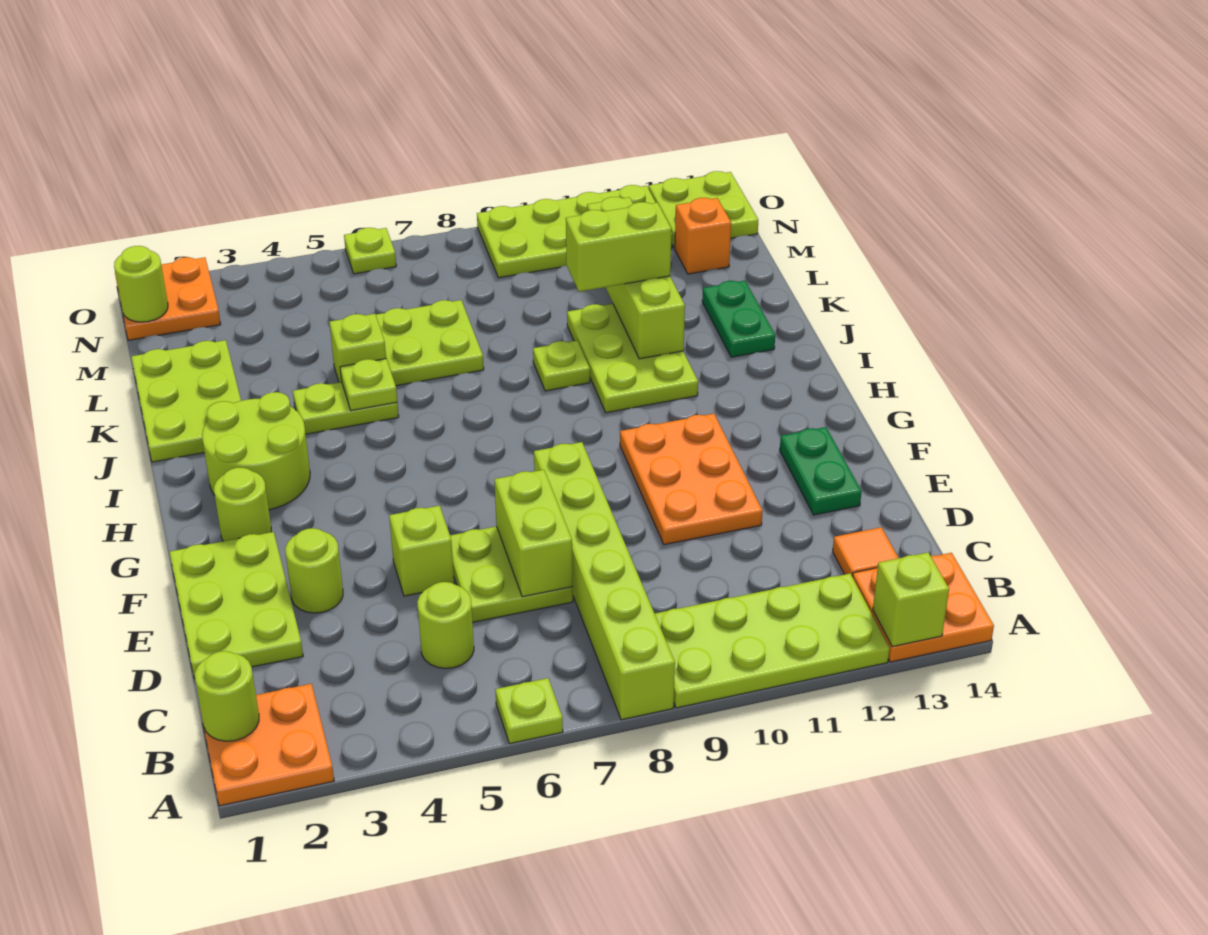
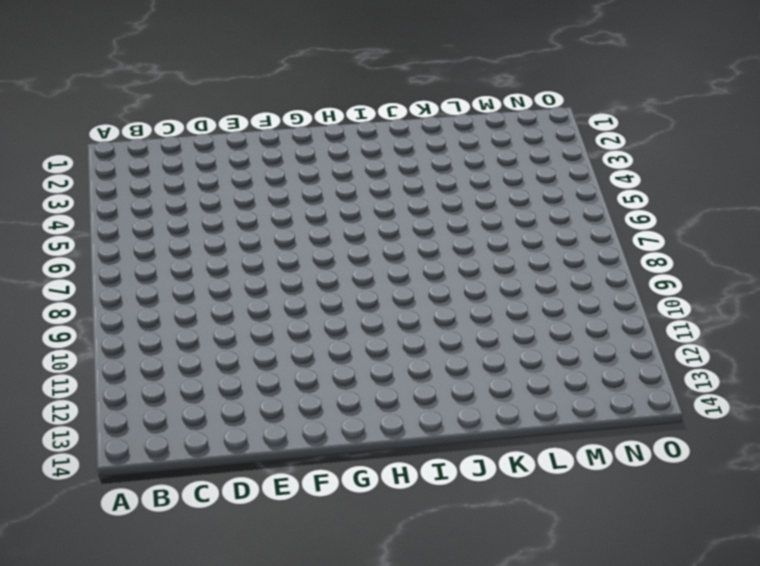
none -> orange plate A1:B2 level 1
none -> lime plate A6 level 1
none -> lime brick A8:F8 level 1
none -> lime plate A9:B12 level 1

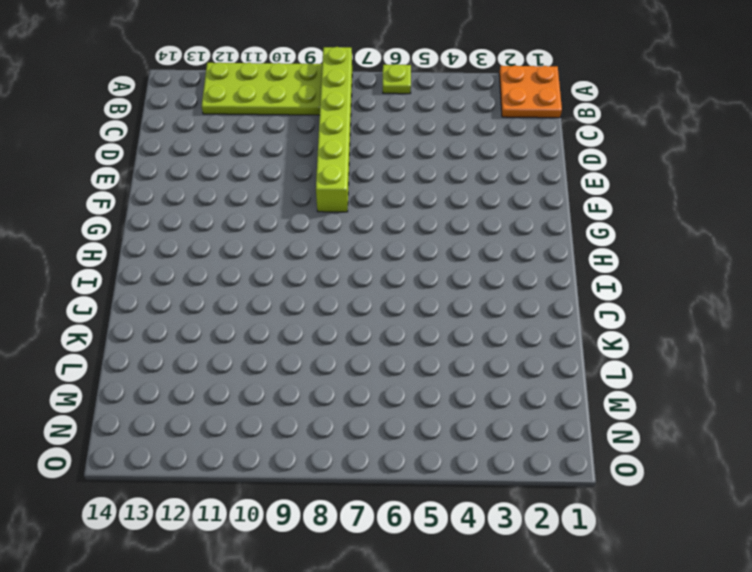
none -> orange plate A13:B14 level 1
none -> lime round brick C5 level 1
none -> orange tile C13 level 1
none -> lime plate D1:F2 level 1

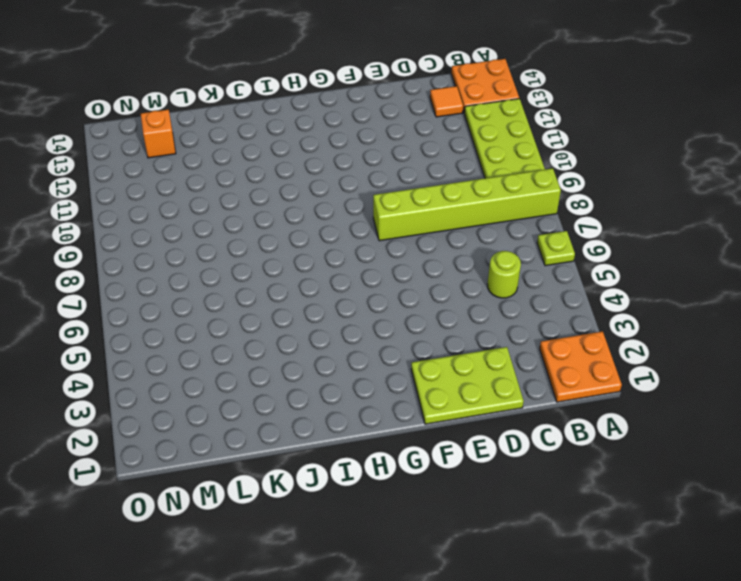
none -> lime plate D6:E7 level 1
none -> lime round brick E3 level 1
none -> lime brick E5 level 1
none -> orange plate E10:G11 level 1

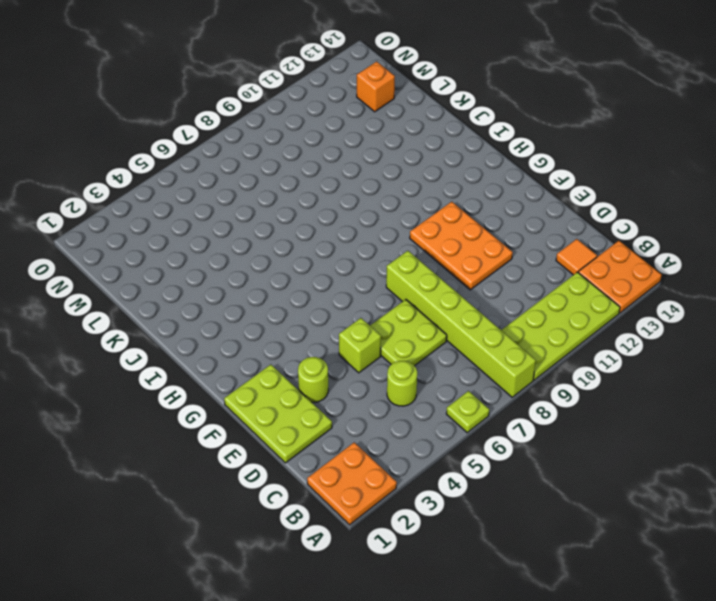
none -> green plate E13:F13 level 1
none -> lime round brick G2 level 1
none -> lime round brick H2:I3 level 1
none -> lime plate I10:K11 level 1

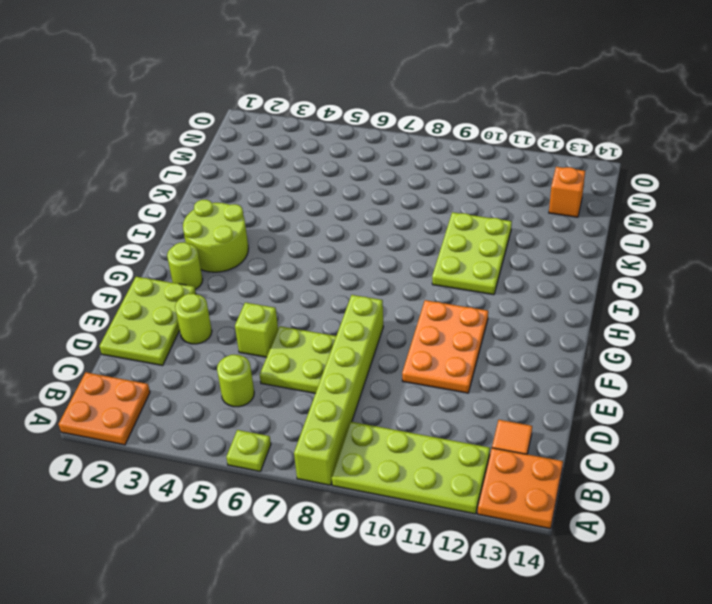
none -> green plate E13:F13 level 1
none -> lime plate J1:L2 level 1
none -> lime plate J4:J5 level 1
none -> lime plate J9 level 1

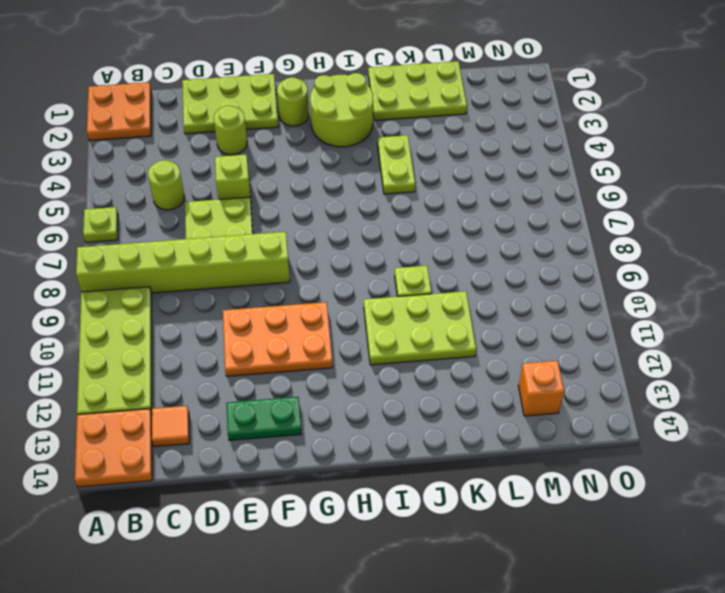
none -> green plate J13:K13 level 1
none -> lime brick K5 level 1
none -> lime plate K6:L7 level 1
none -> orange plate N1:O2 level 1

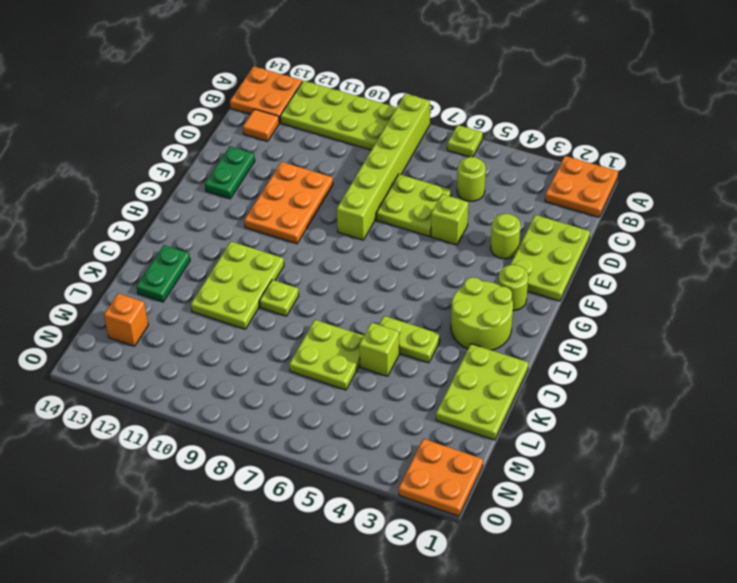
none -> lime plate N9:O12 level 1
none -> lime plate N13:O14 level 1
none -> lime plate O6 level 1
none -> lime brick A13 level 2

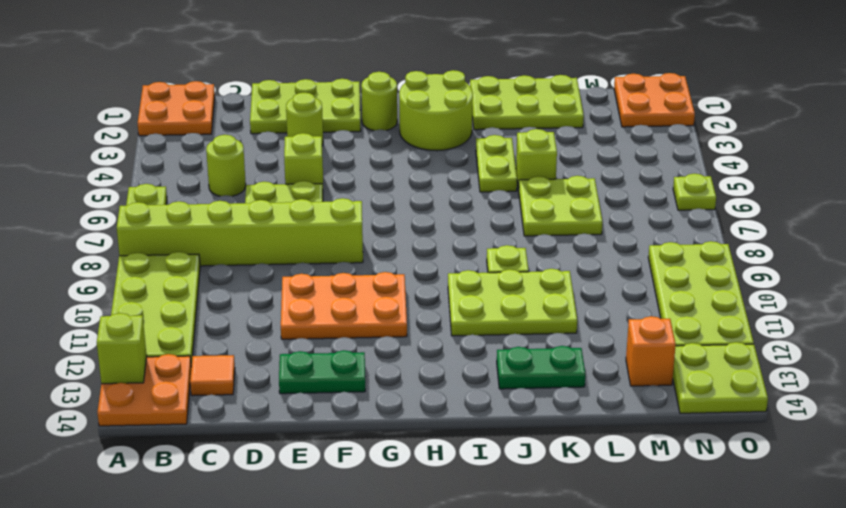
none -> lime round brick B1 level 2
none -> lime brick D7:E7 level 2
none -> lime plate J5 level 2
none -> lime brick J11:M11 level 2

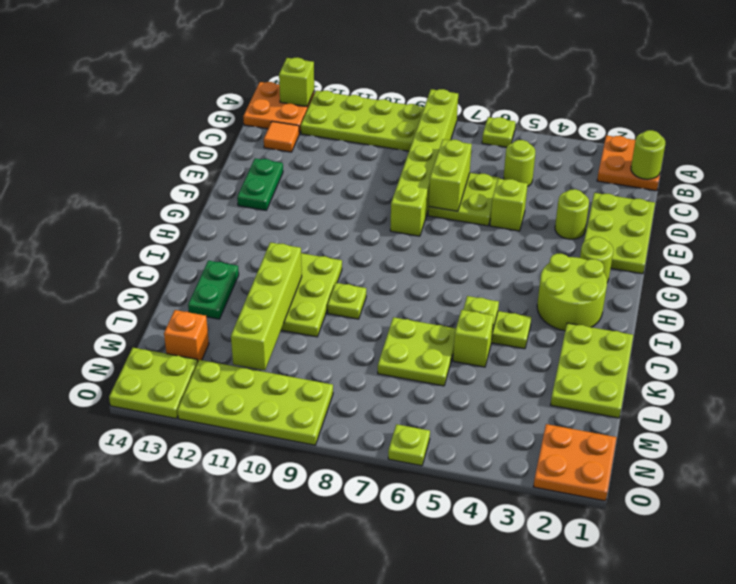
none -> orange plate E10:G11 level 1
none -> lime round brick N1 level 2
none -> lime brick K10:K11 level 3

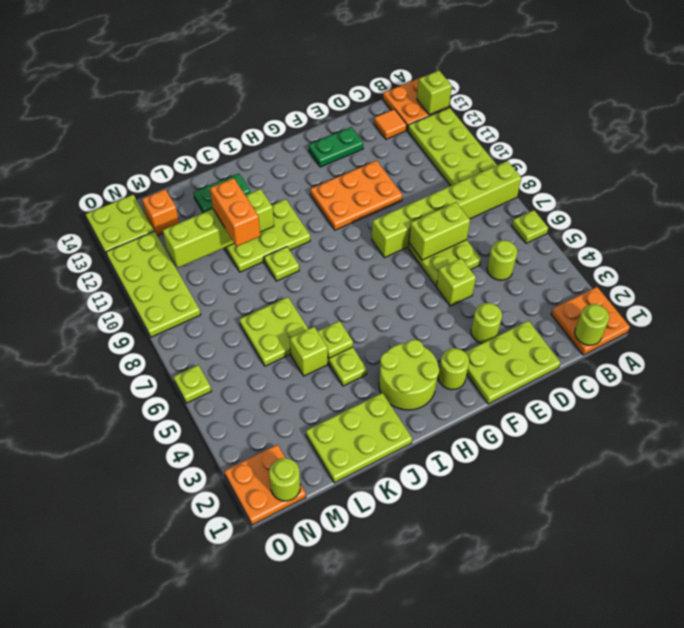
orange brick K10:K11 level 3 -> lime brick K10:K11 level 3

